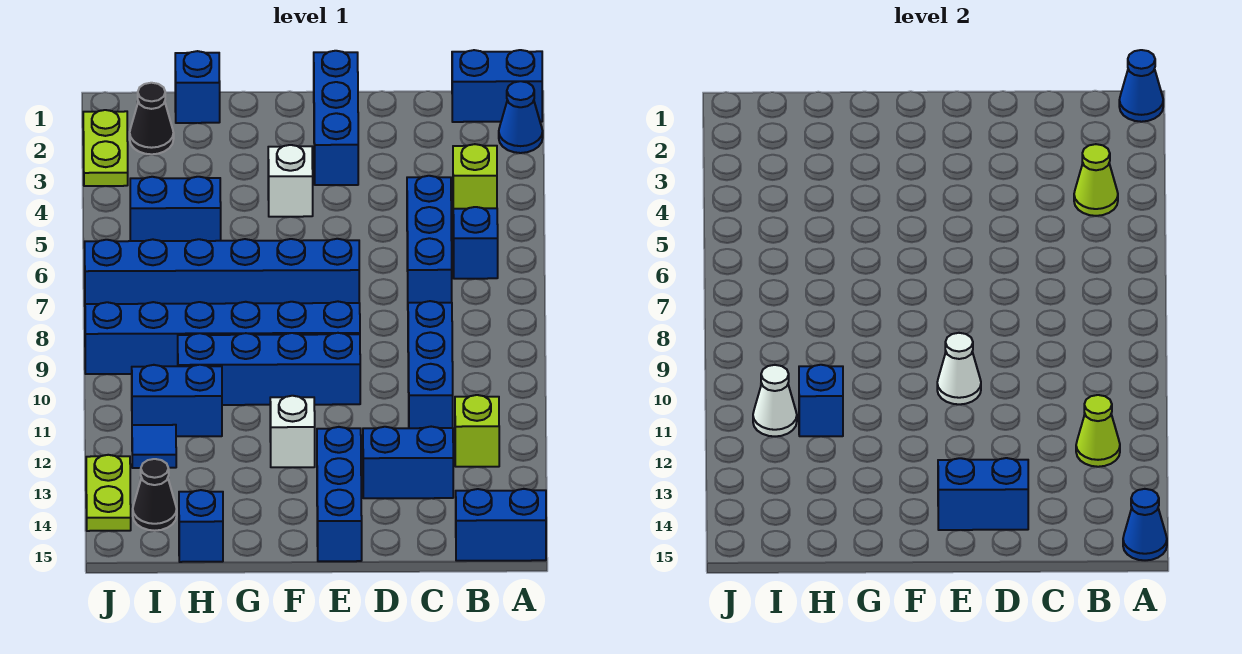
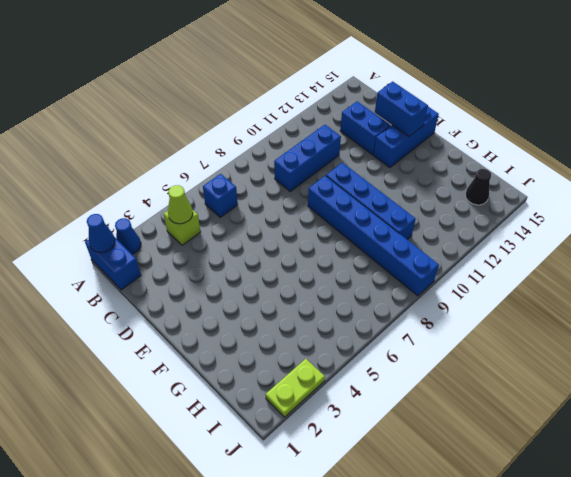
none -> blue brick A15:B15 level 1
none -> lime brick B12 level 1
none -> blue brick C5:C7 level 1
none -> blue brick E1:E3 level 1

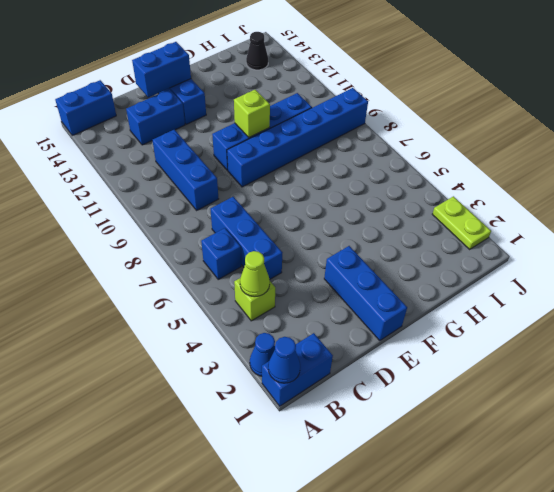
lime brick F10 level 2 -> lime brick B12 level 1
none -> blue brick E7:J7 level 1
none -> white brick F4 level 1
none -> white brick F12 level 1
none -> blue brick H1 level 1

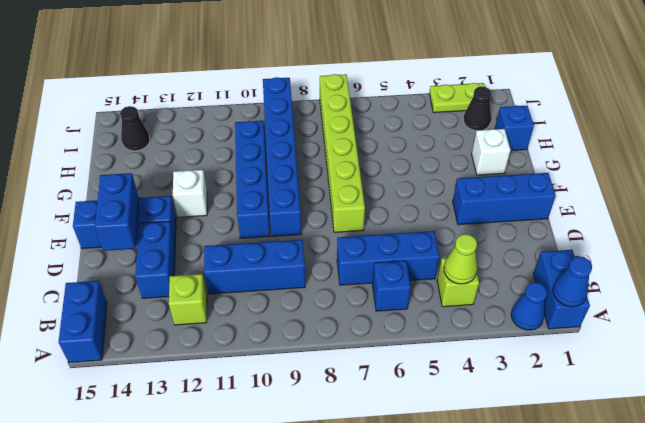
lime brick E7:J7 level 1 -> blue brick E7:J7 level 1
white brick G2 level 1 -> white brick F4 level 1
none -> blue brick H5:I5 level 1
none -> blue brick H11:I11 level 1
none -> blue brick H15 level 1
none -> blue tile I12 level 1

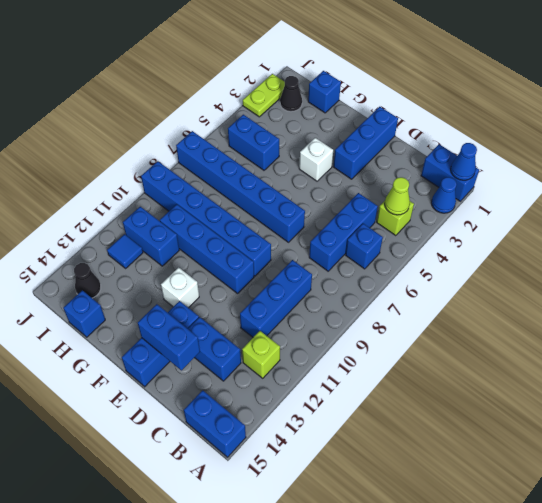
none -> lime plate J13:J14 level 1
none -> blue cone A15 level 2
none -> lime cone B12 level 2
none -> white cone E10 level 2

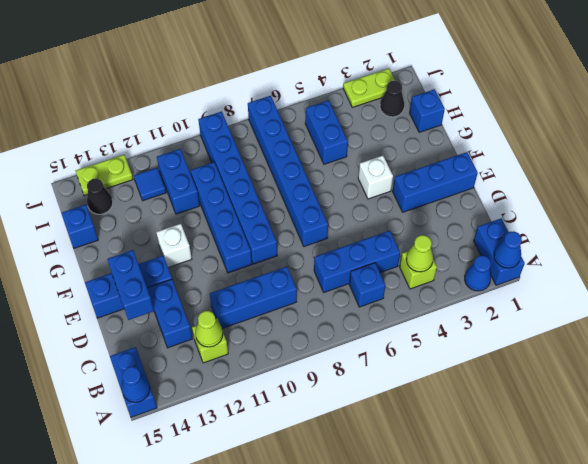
none -> white cone E10 level 2
none -> blue brick H11 level 2
none -> white cone I11 level 2

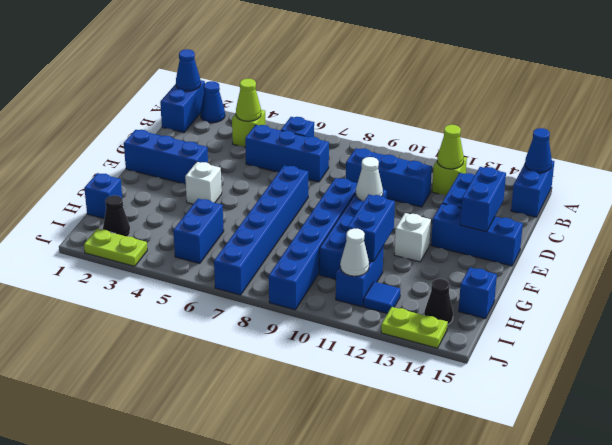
blue brick G11:H11 level 2 -> blue brick H11 level 2

